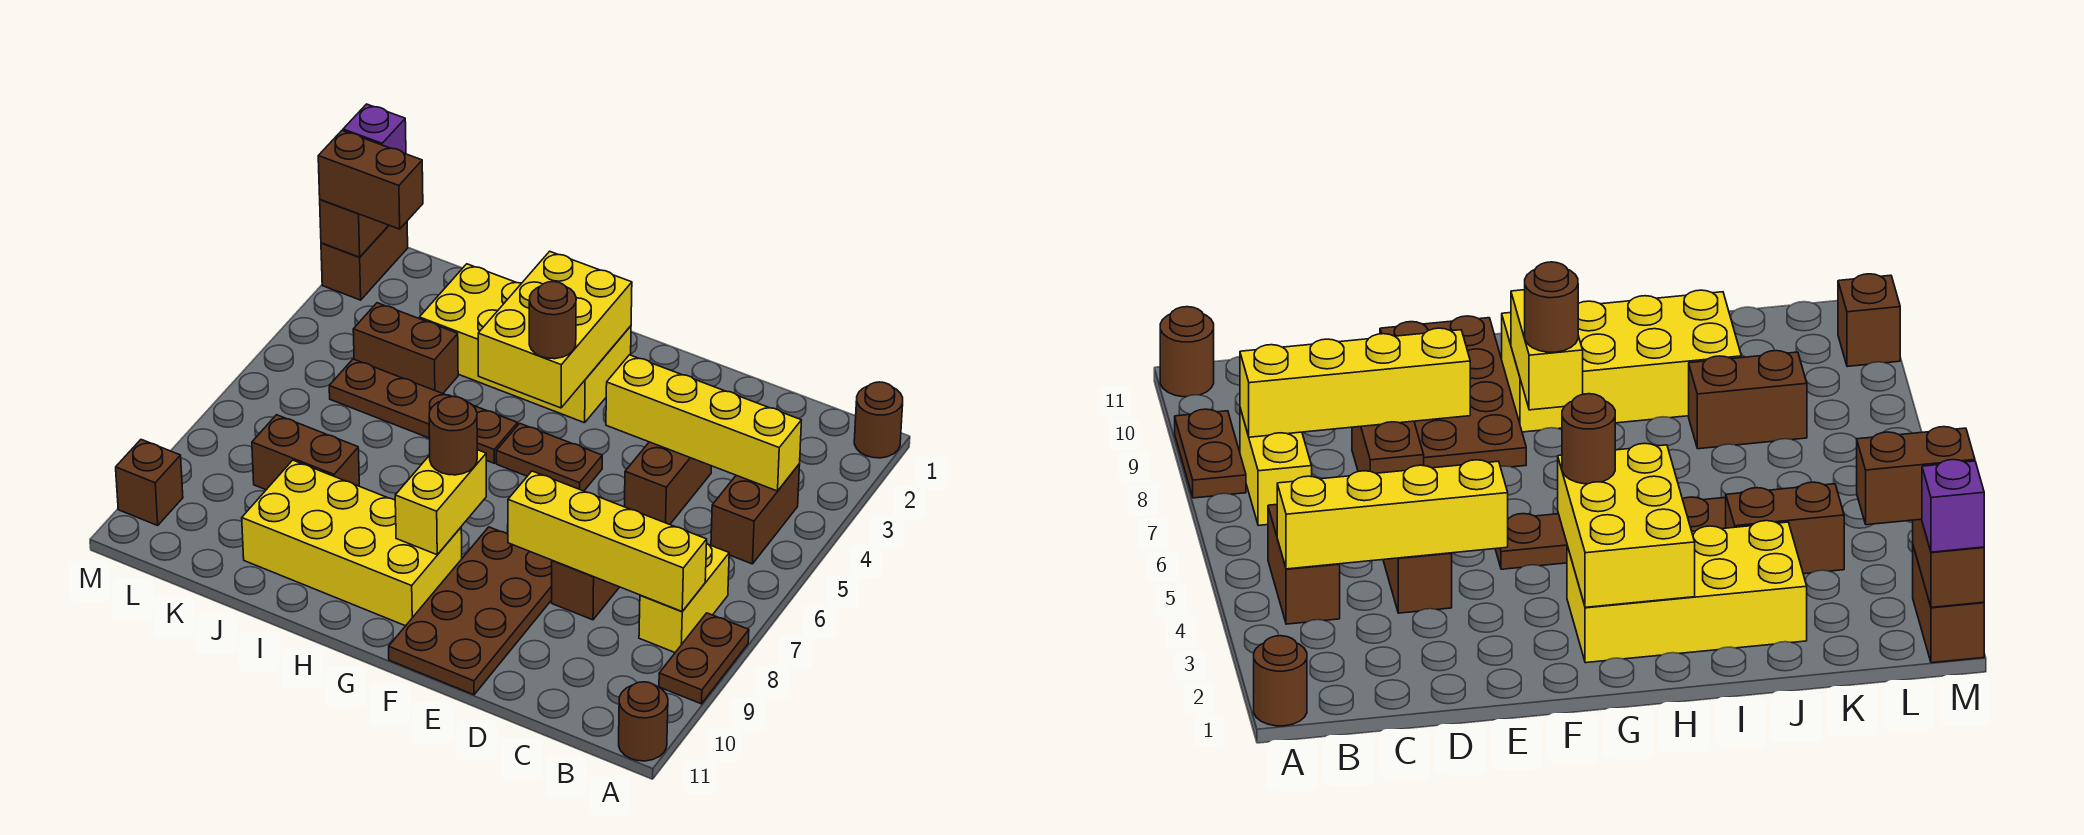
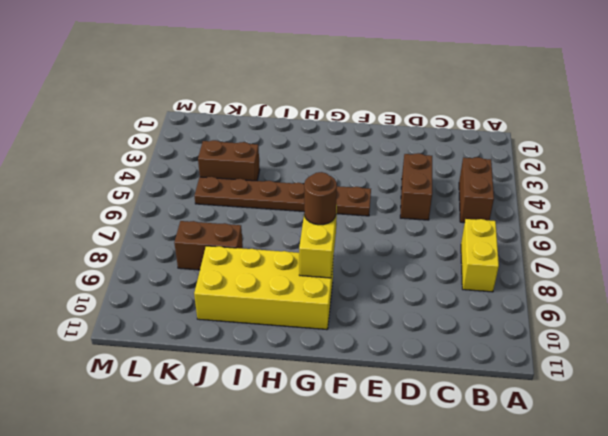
none -> brown round brick A1 level 1
none -> brown plate A8:A9 level 1
none -> brown round brick A11 level 1

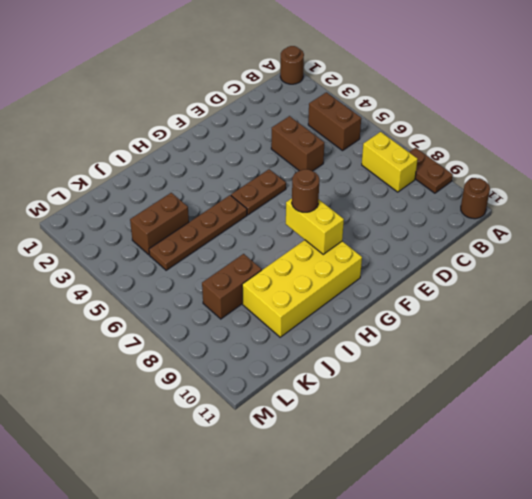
none -> brown brick D7:D8 level 1
none -> brown plate E8:F11 level 1
none -> yellow brick G2:J3 level 1

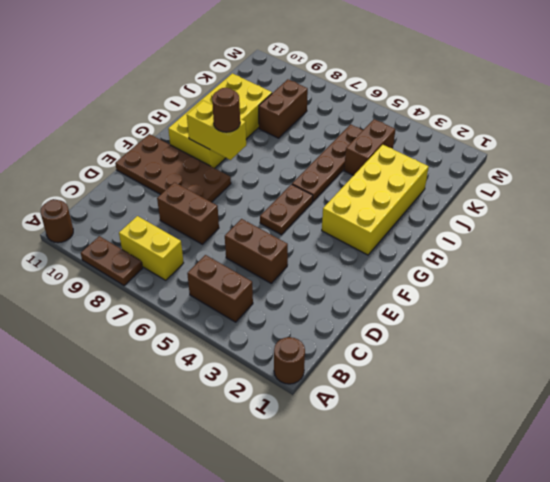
none -> brown brick M1:M2 level 1
none -> brown brick M10 level 1
none -> yellow brick B4:E4 level 2

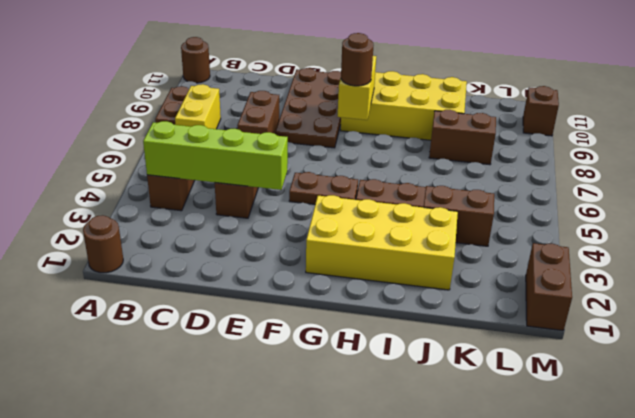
lime brick B4:E4 level 2 -> yellow brick B4:E4 level 2
none -> yellow brick B8:E8 level 2
none -> yellow brick G2:H4 level 2
none -> brown brick M1:M2 level 2

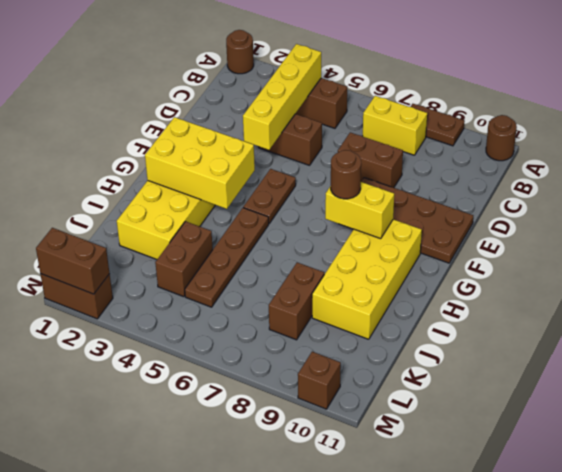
none -> yellow brick B8:E8 level 2
none -> brown round brick G4 level 3
none -> brown brick L2:M2 level 3

